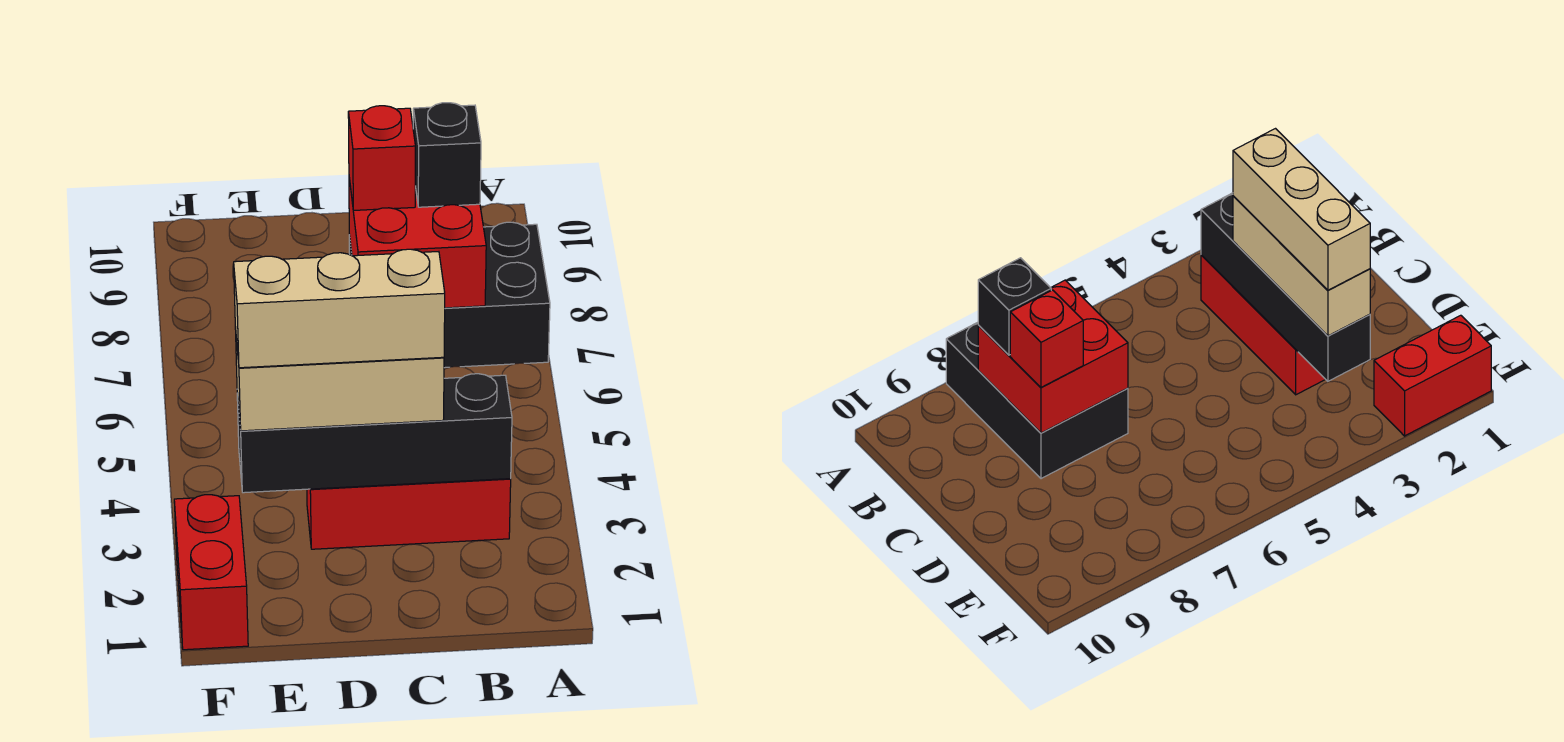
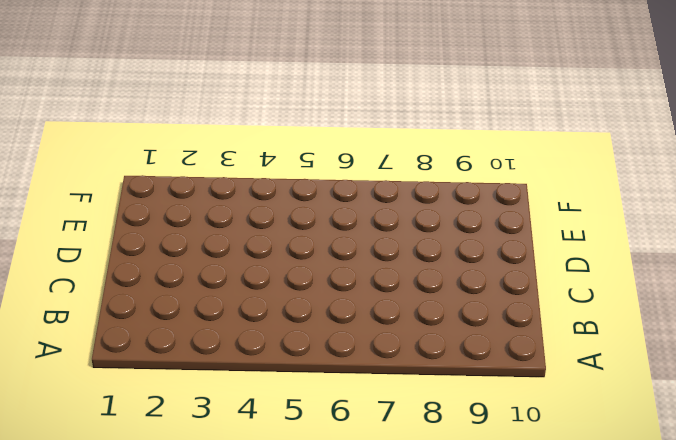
none -> black brick A7:C8 level 1
none -> red brick B3:D3 level 1

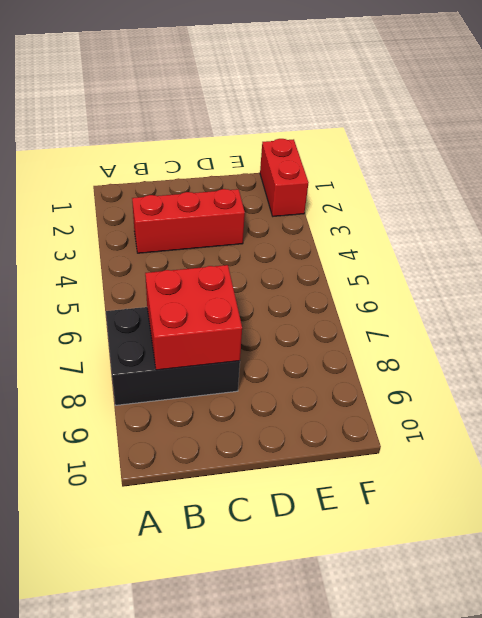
none -> black brick B3:E3 level 2
none -> black brick B8 level 3

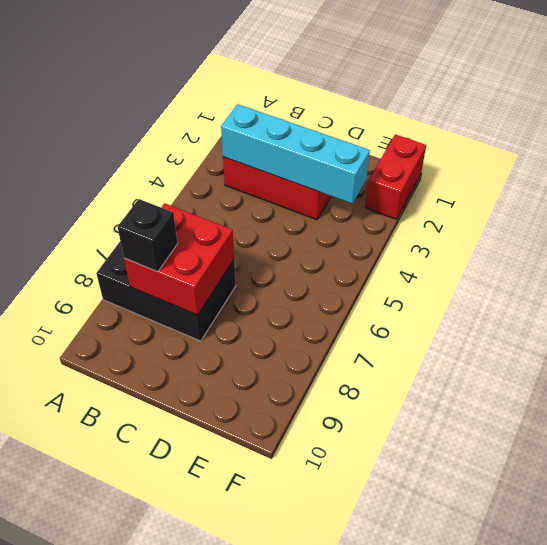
cyan brick B3:E3 level 2 -> black brick B3:E3 level 2
none -> tan brick C3:E3 level 3
none -> red brick C8 level 3

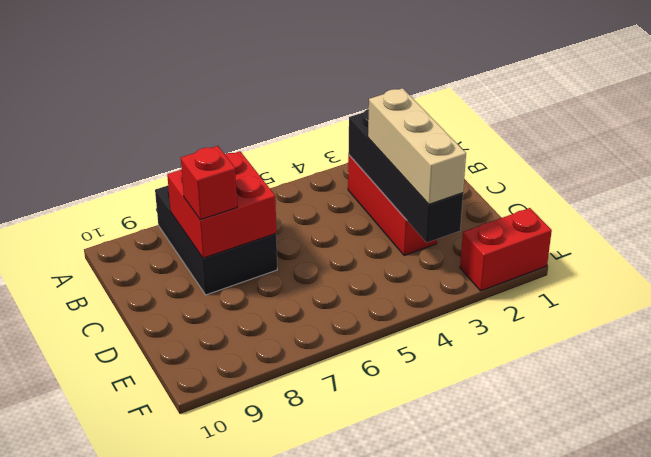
none -> black brick B8 level 3
none -> tan brick C3:E3 level 4

